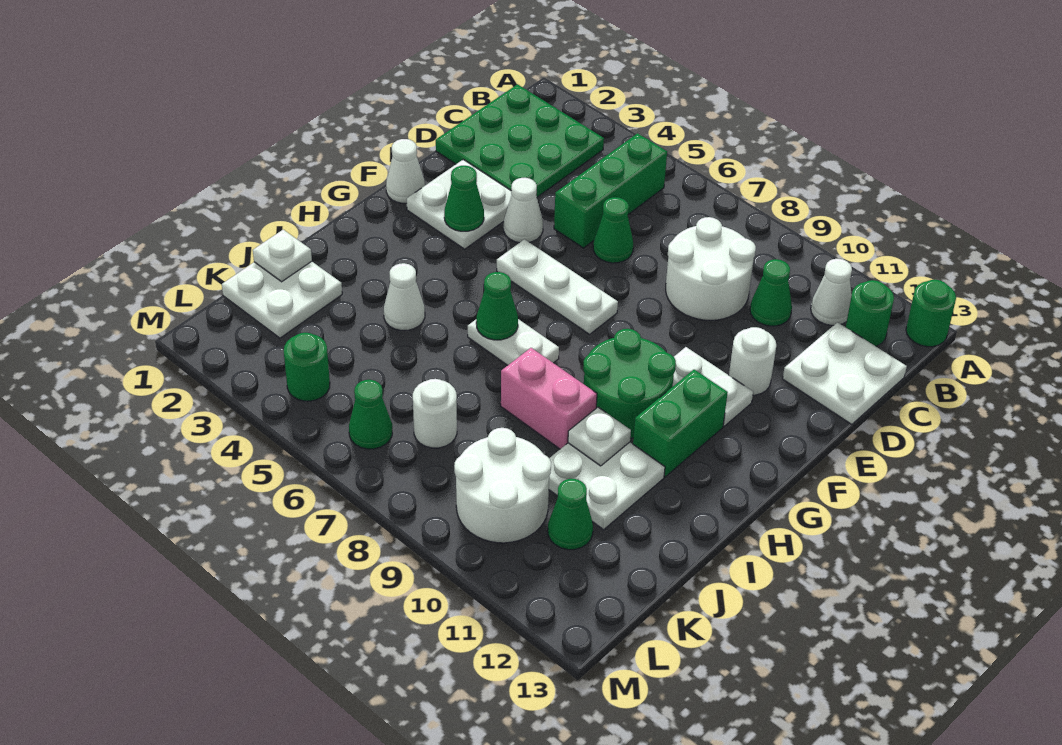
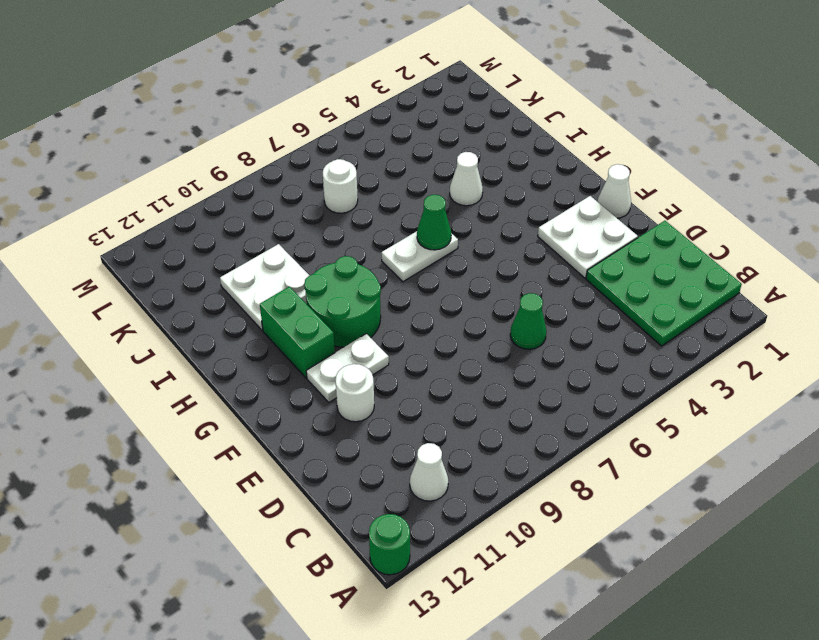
none -> green brick B5:D5 level 1
none -> green round brick B12 level 1
none -> white round brick C8:D9 level 1
none -> green cone C10 level 1

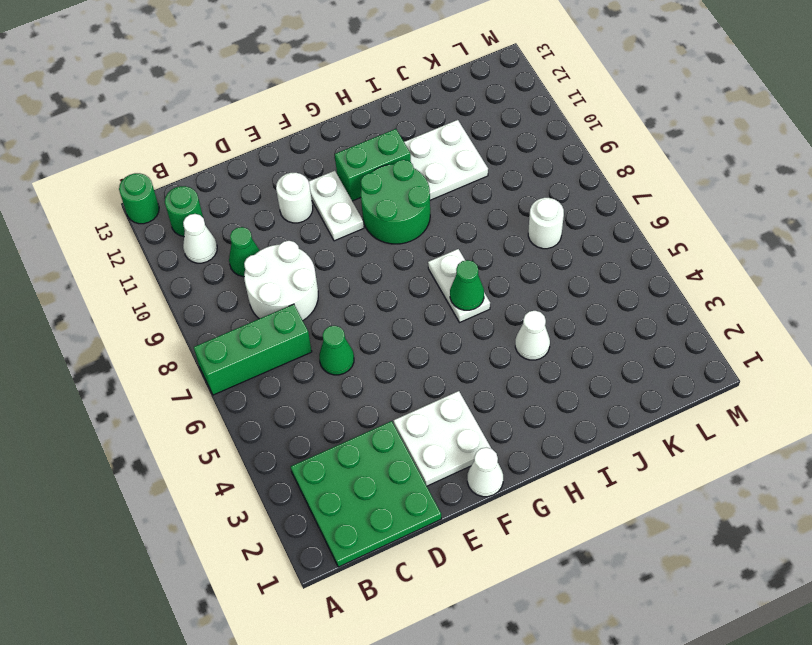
green brick A7:C7 level 1 -> green brick B5:D5 level 1
none -> white plate C12:D13 level 1
none -> white cone E4 level 1
none -> white plate F5:F7 level 1
none -> pink brick I8:I9 level 1

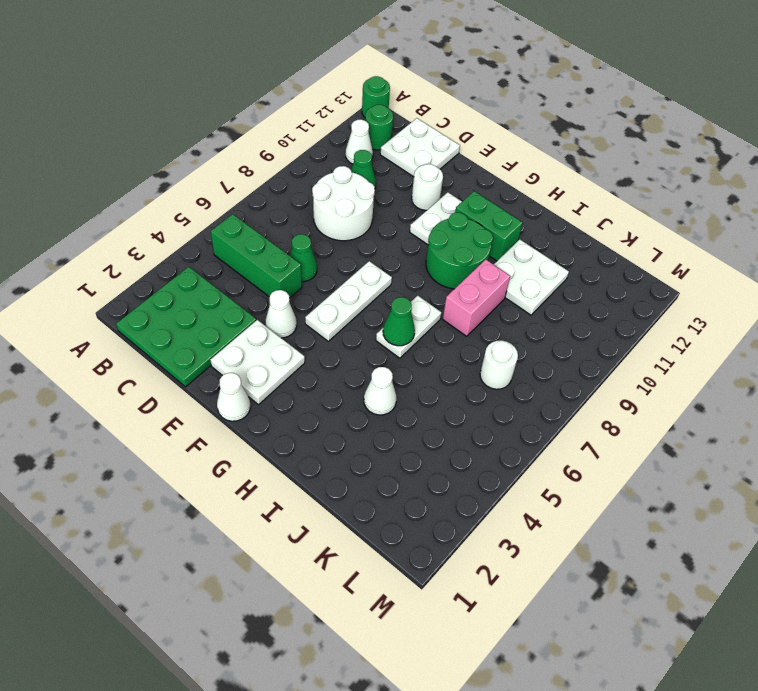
none -> white plate J1:K2 level 1
none -> white round brick K9:L10 level 1
none -> green cone K11 level 1
none -> green round brick L4 level 1

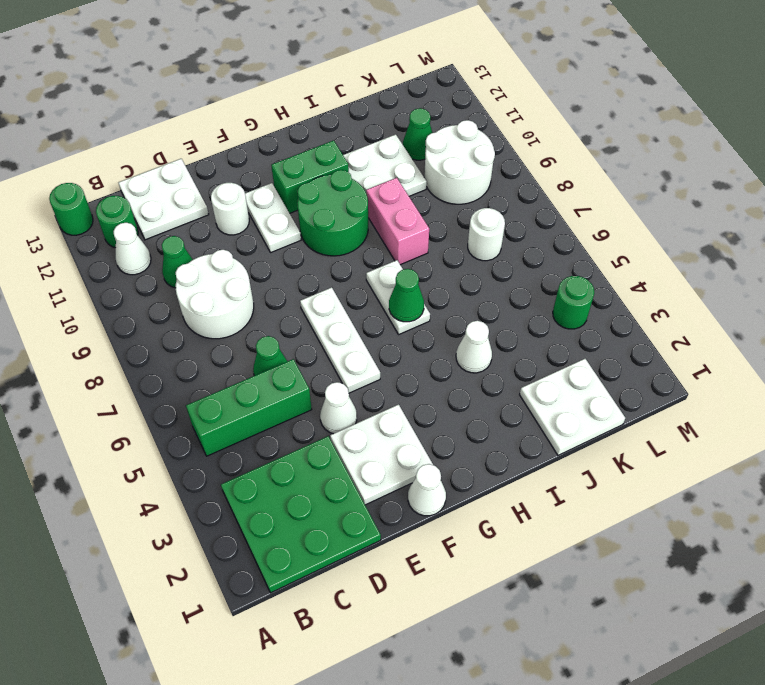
none -> green cone L6 level 1
none -> green cone F3 level 2
none -> white plate I10 level 2
none -> white plate J1 level 2

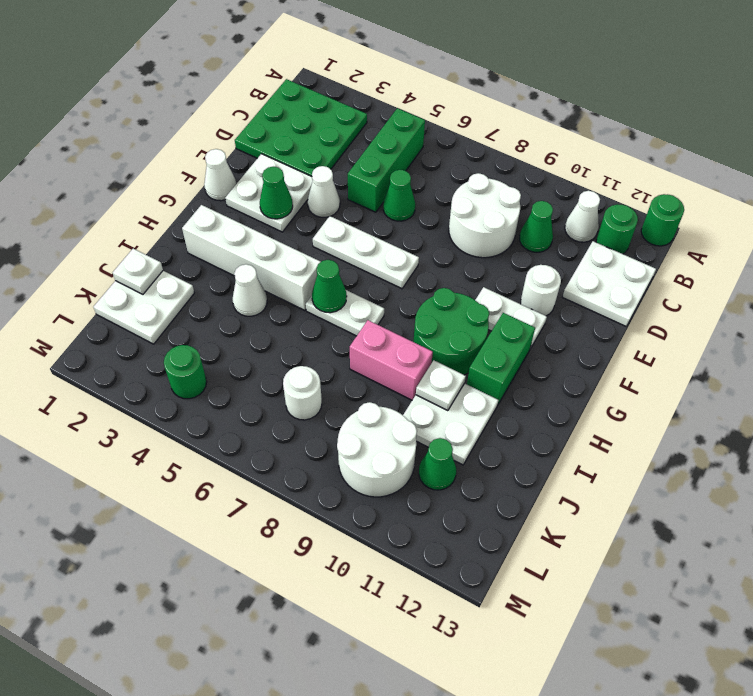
white brick H2:H5 level 1 -> none
none -> green cone L6 level 1

